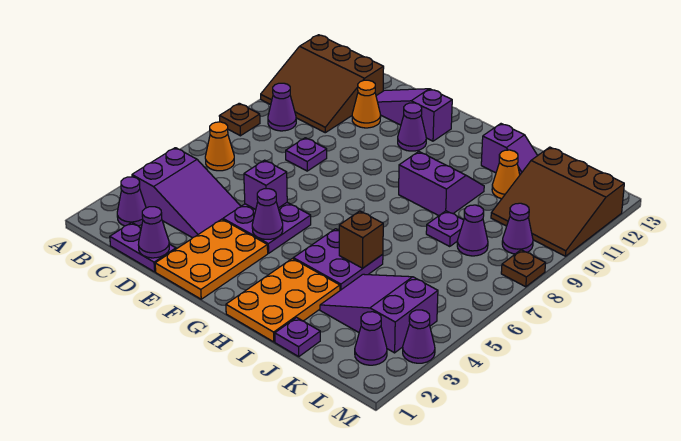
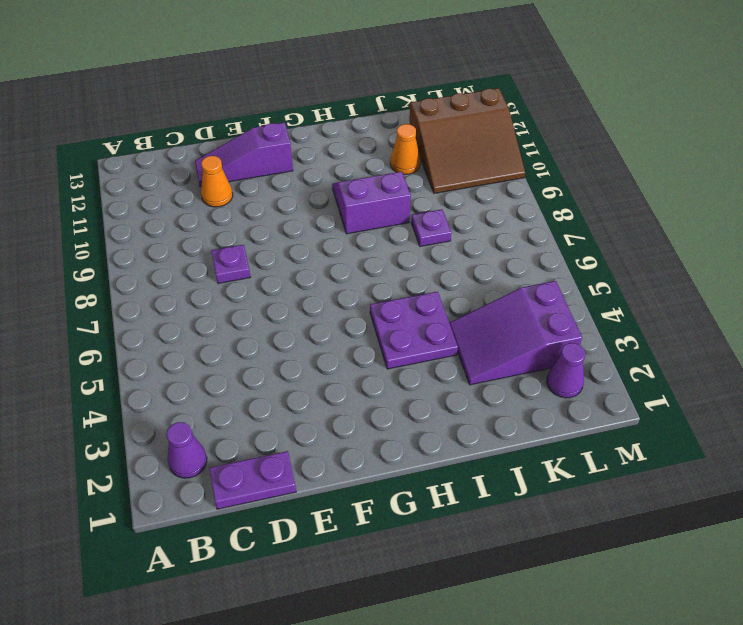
none -> brown plate A8 level 1
none -> brown slope A10:C12 level 1 top 12
none -> purple slope B3:D4 level 1 top B
none -> orange cone B6 level 1

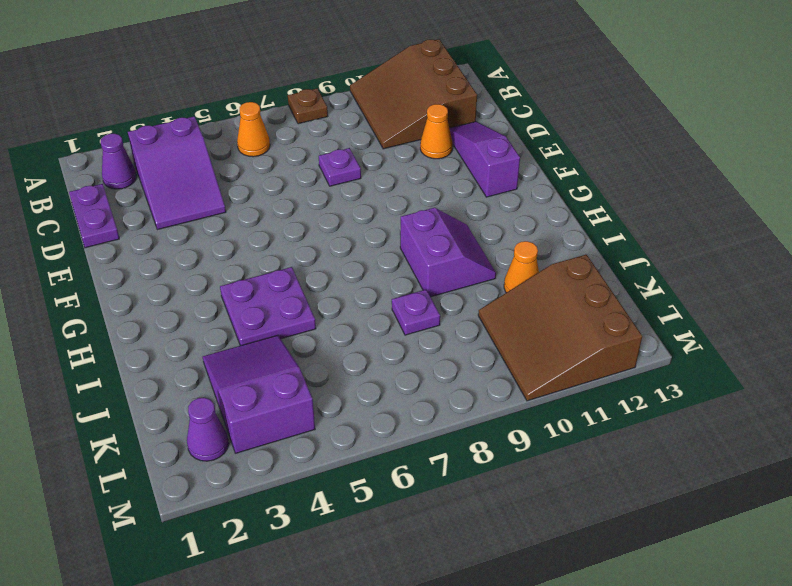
none -> purple cone B9 level 1
none -> orange plate E1:F3 level 1
none -> purple plate E4:F5 level 1
none -> purple cone F11 level 1

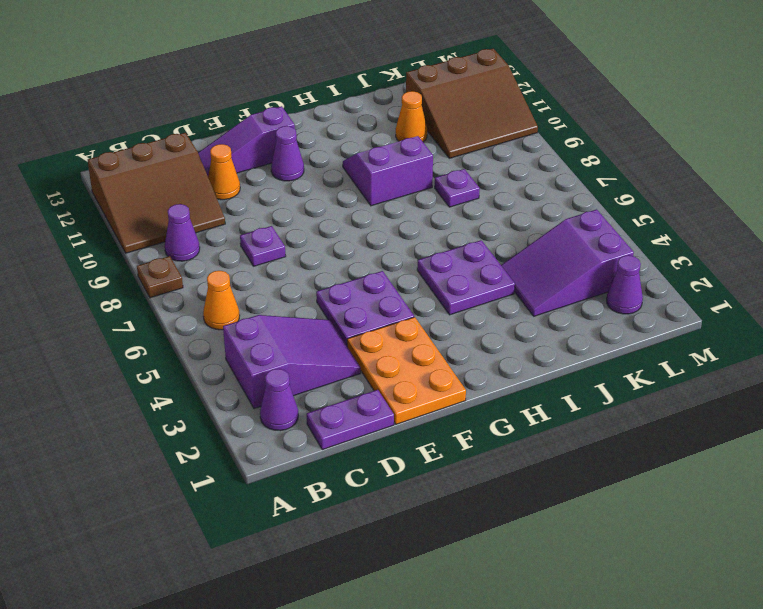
none -> orange plate H1:I3 level 1
none -> purple slope I12:J12 level 1 top I
none -> purple plate J1 level 1
none -> purple cone K8 level 1

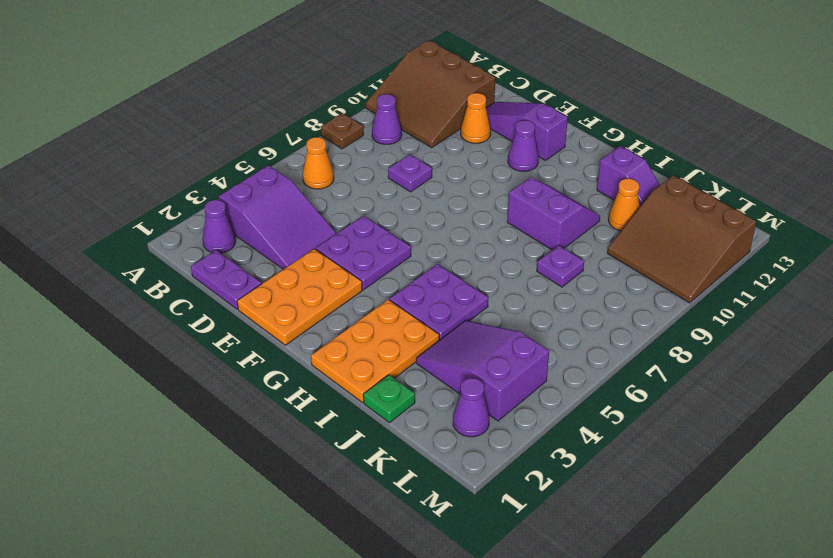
green plate J1 level 1 -> purple plate J1 level 1
none -> purple cone K8 level 1
none -> purple cone L9 level 1
none -> purple cone M3 level 1
none -> brown plate M8 level 1

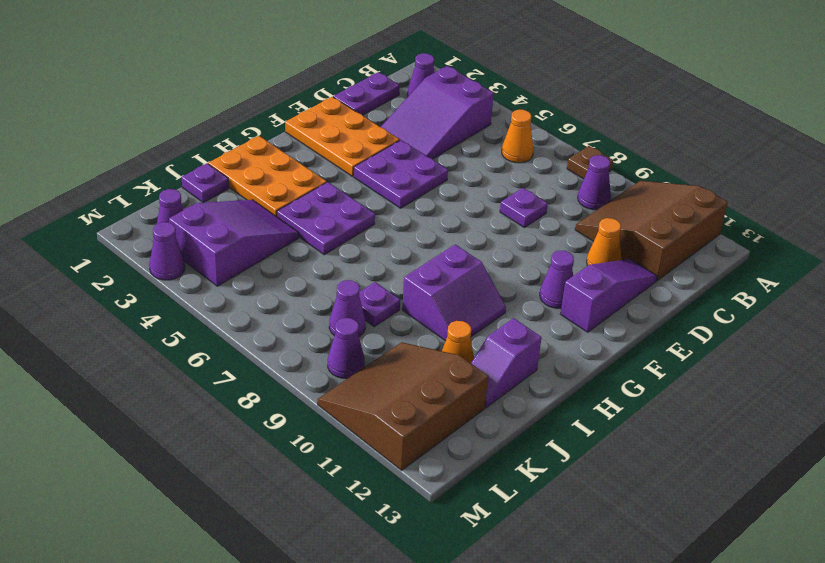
none -> brown plate M8 level 1
none -> purple cone D1 level 2
none -> purple brick E5 level 2
none -> purple cone F4 level 2

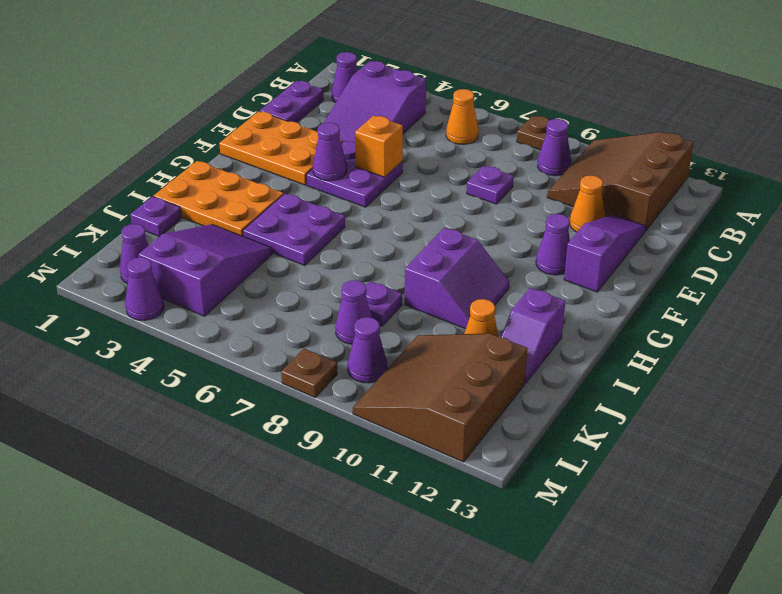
orange brick E5 level 2 -> purple brick E5 level 2
none -> purple cone D1 level 2
none -> brown brick I5 level 2

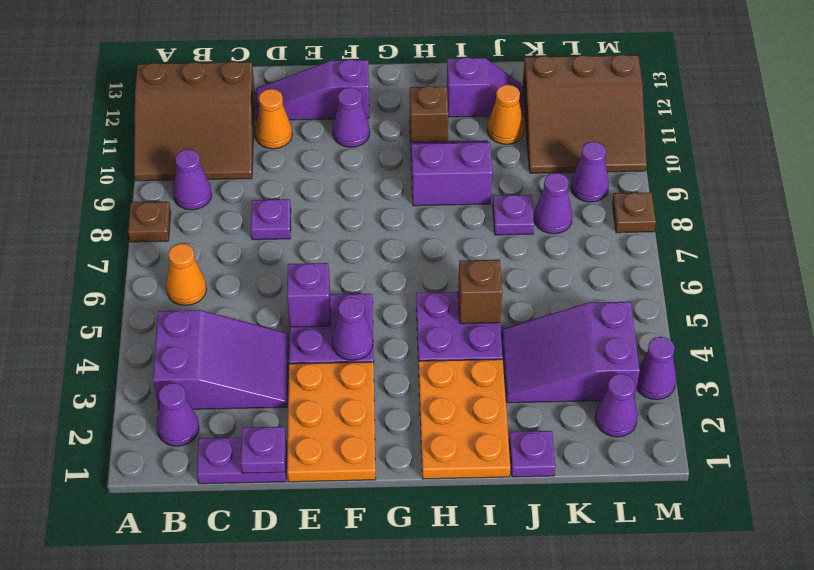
purple plate D1 level 2 -> purple cone D1 level 2
brown brick H11 level 1 -> none

